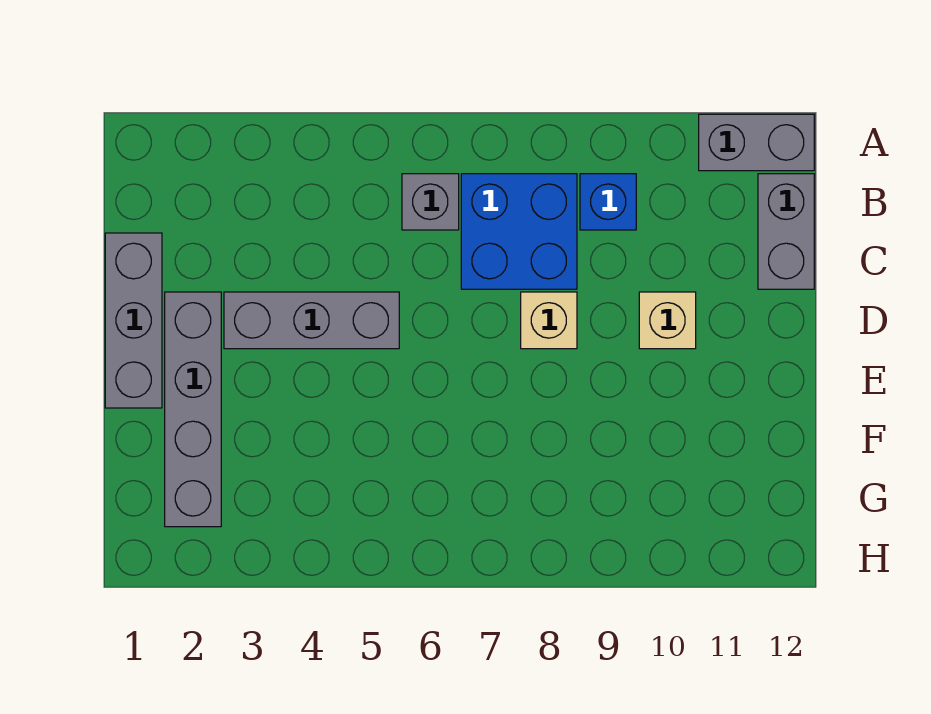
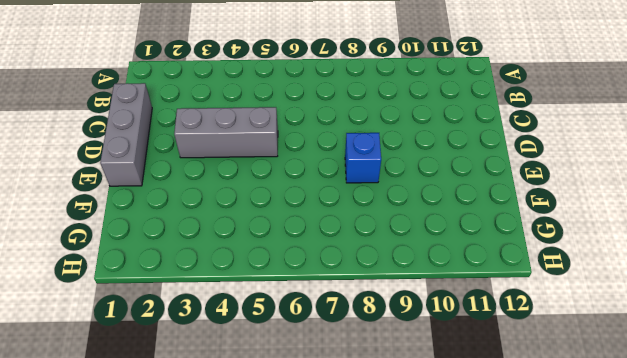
blue brick E8 level 1 -> blue brick B9 level 1
none -> grey brick A11:A12 level 1
none -> grey brick B6 level 1

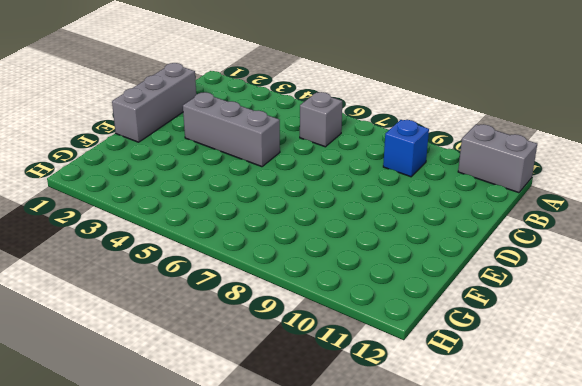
none -> blue brick B7:C8 level 1
none -> grey brick B12:C12 level 1

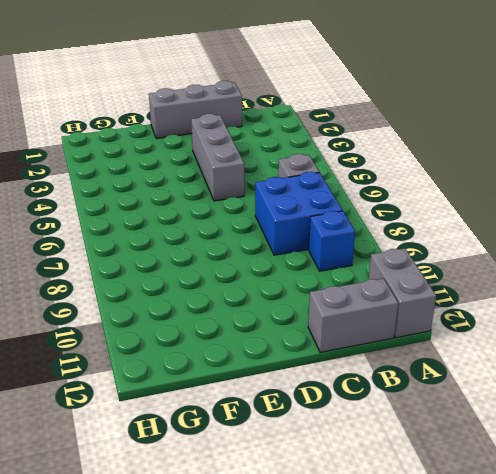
none -> grey brick D2:G2 level 1
none -> tan brick D8 level 1

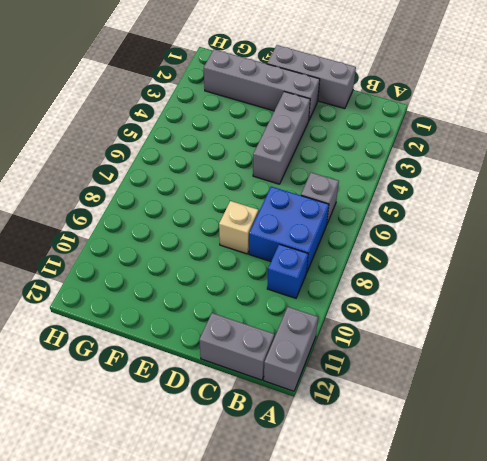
none -> tan brick D10 level 1

